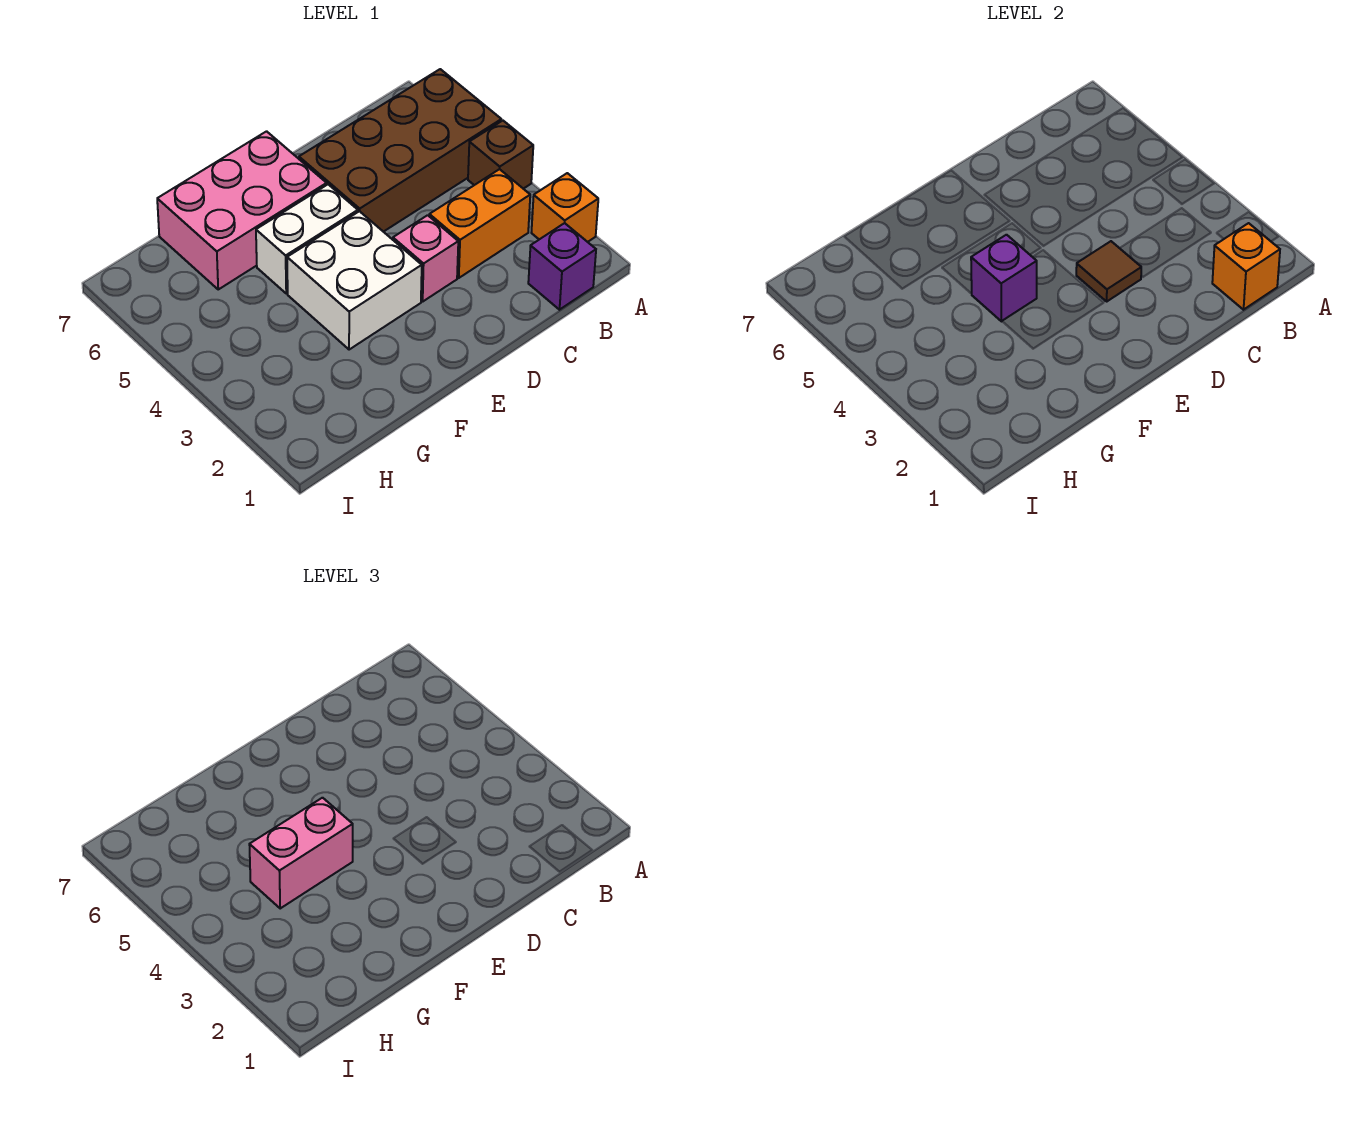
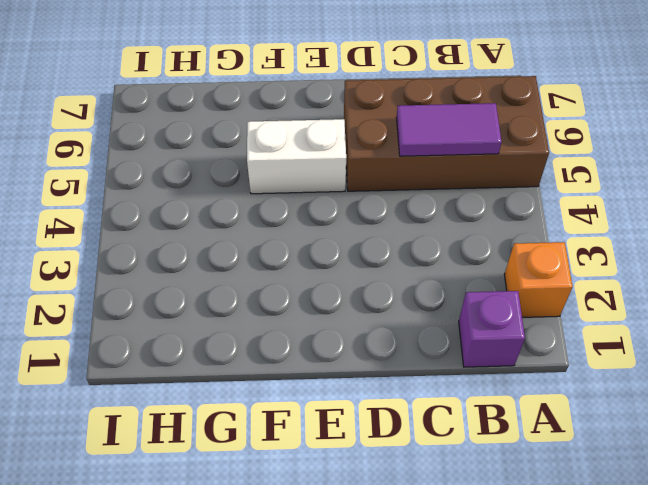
purple tile B5:C5 level 2 -> none
none -> brown brick A4 level 1
none -> orange brick B3:C3 level 1
none -> pink brick D3 level 1

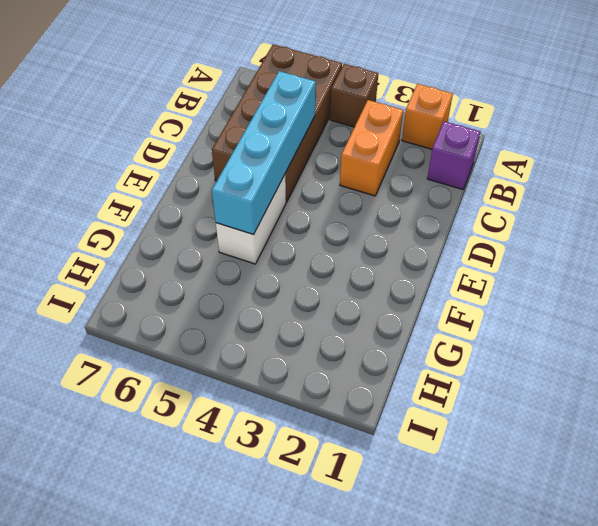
cyan brick C5:F5 level 2 -> none
none -> pink brick D3 level 1
none -> white brick E3:F4 level 1
none -> pink brick E6:G7 level 1

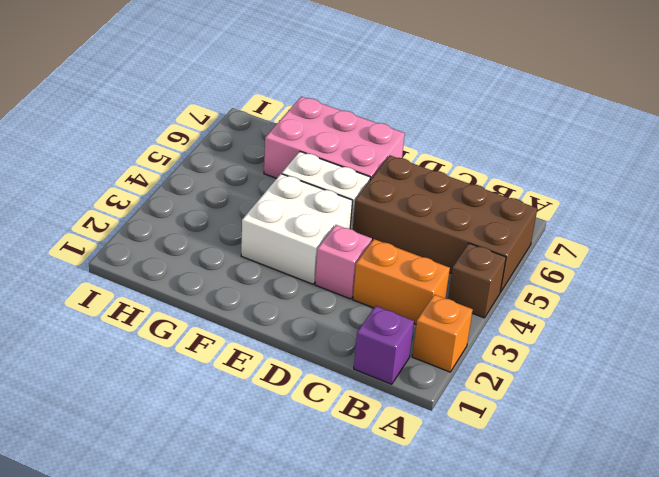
none -> orange brick B1 level 2
none -> brown tile D3 level 2
none -> purple brick F4 level 2

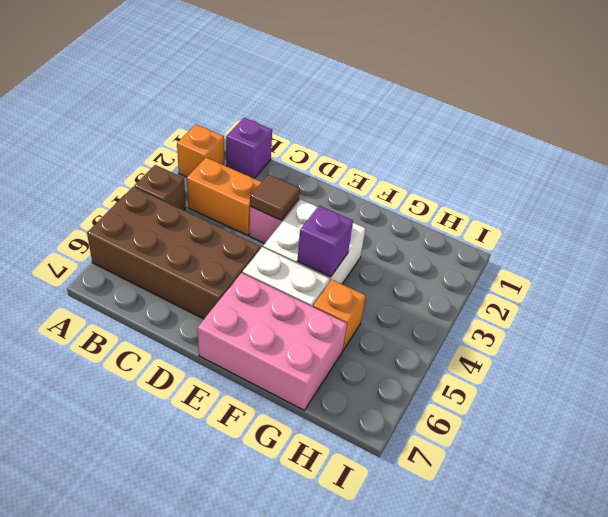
orange brick G5 level 1 -> orange brick B1 level 2
none -> pink brick F4:G4 level 3

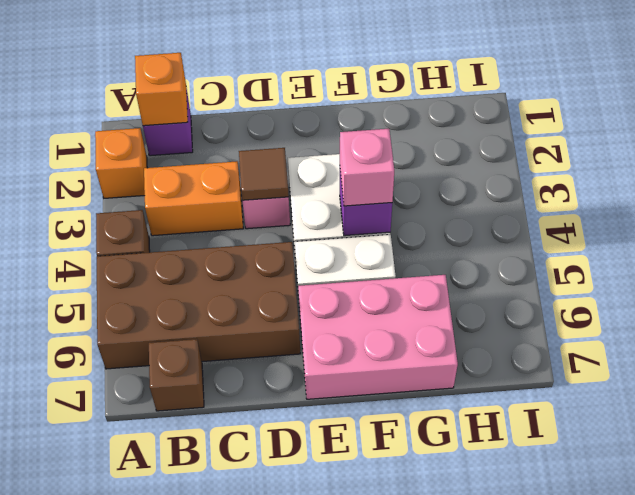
brown brick B7 level 1 -> none
pink brick F4 level 3 -> pink brick F4:G4 level 3

